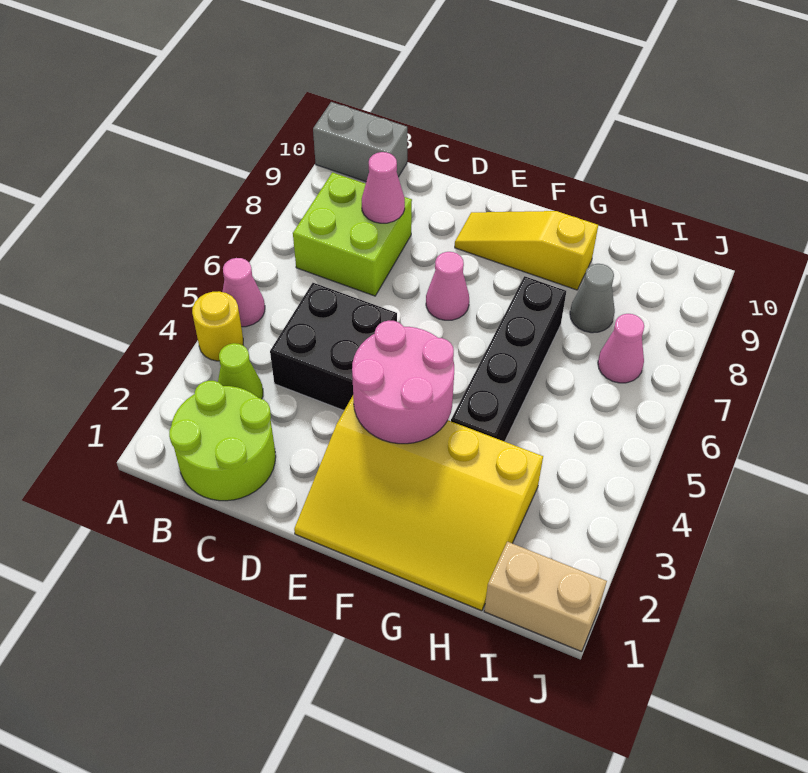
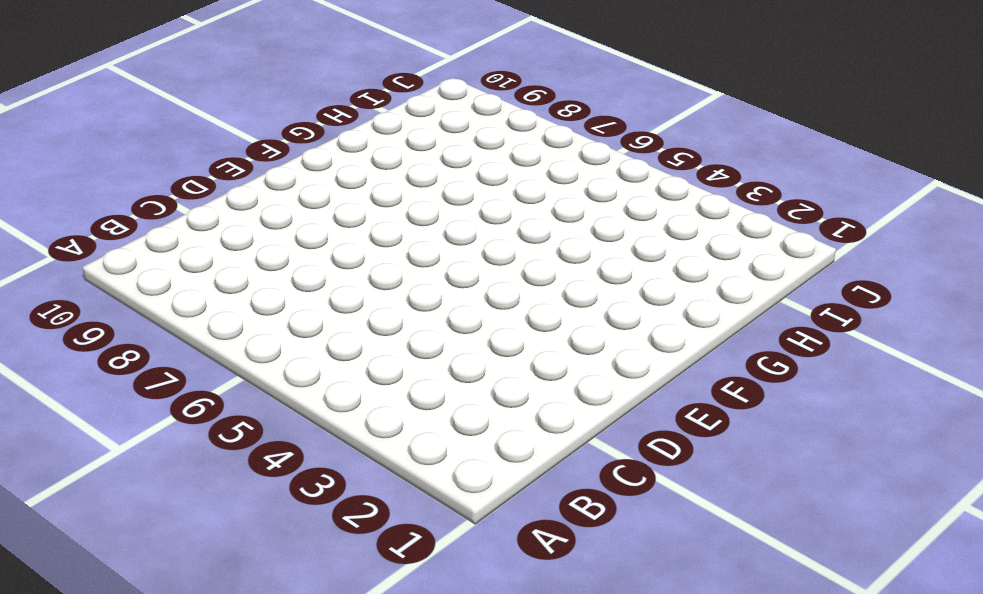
none -> yellow round brick A4 level 1
none -> pink cone A5 level 1
none -> grey brick A10:B10 level 1

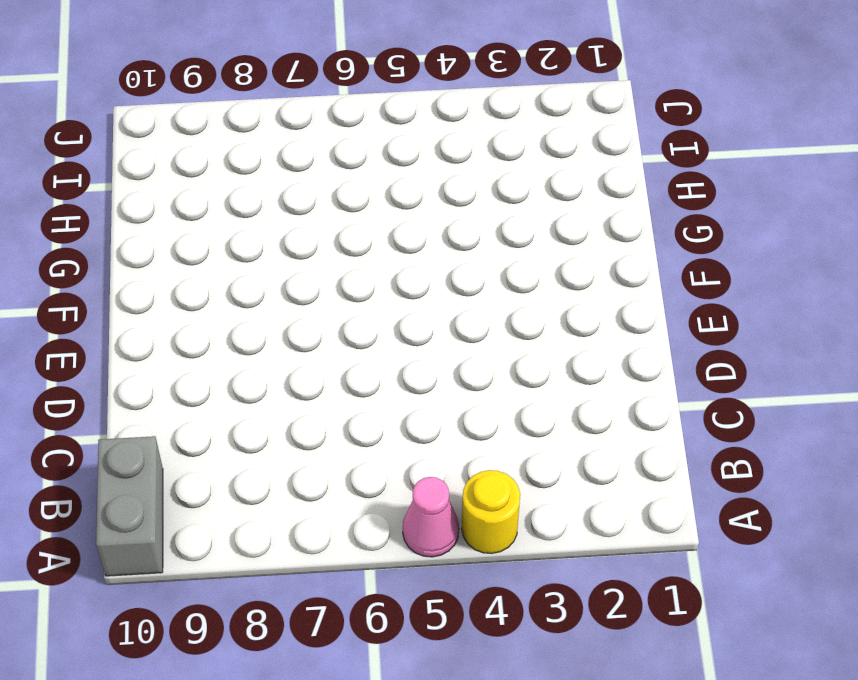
none -> lime round brick B1:C2 level 1
none -> lime cone B3 level 1
none -> lime brick B7:C8 level 1

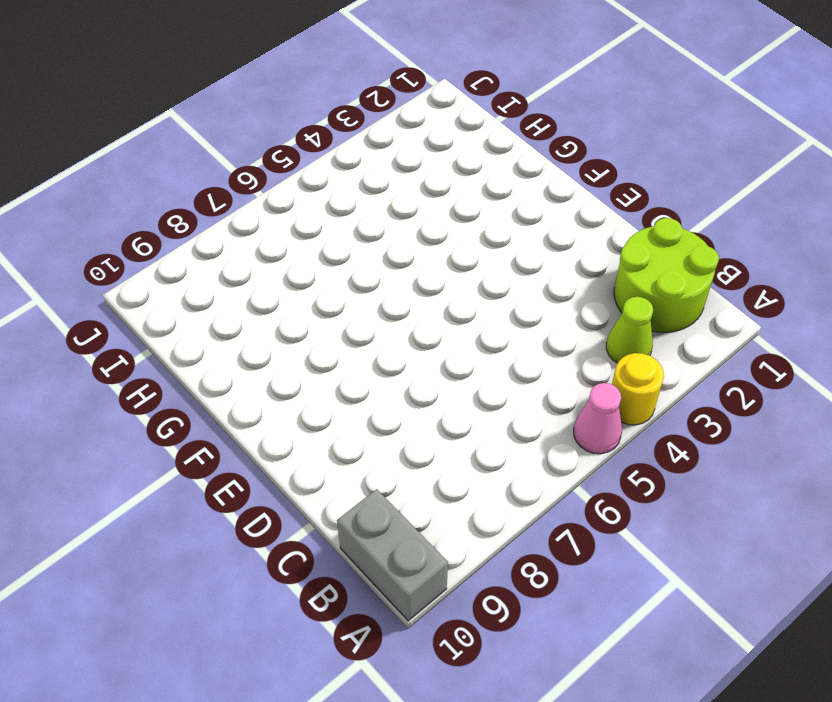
none -> lime brick B7:C8 level 1
none -> black brick C4:D5 level 1
none -> yellow slope E1:H3 level 1 top 3

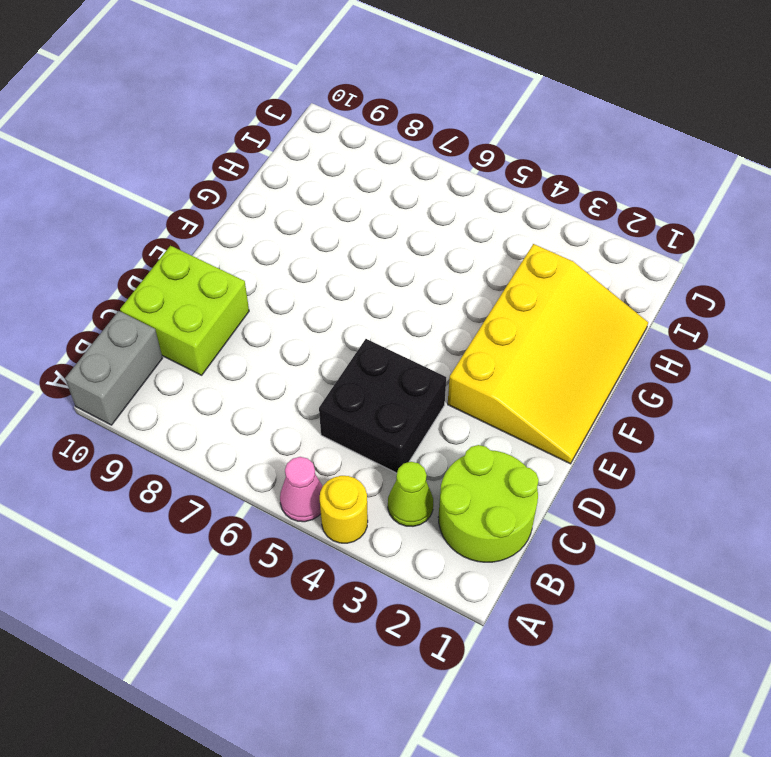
lime brick C9:D10 level 1 -> lime brick B7:C8 level 1
none -> pink cone E7 level 1
none -> yellow slope E9:G9 level 1 top G
none -> black brick G4:G7 level 1

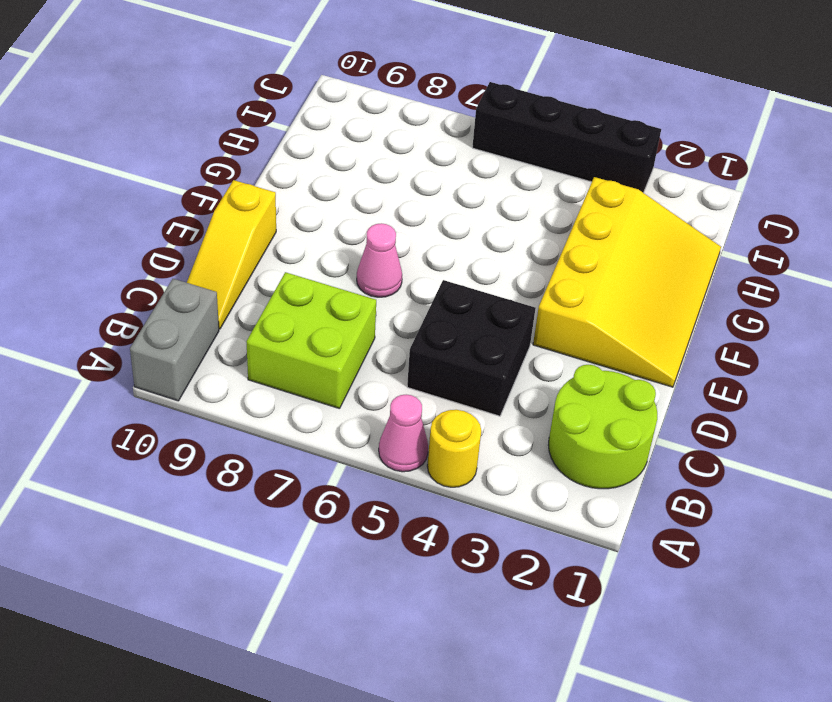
yellow slope C10:E10 level 1 top E -> yellow slope E9:G9 level 1 top G
black brick J3:J6 level 1 -> black brick G4:G7 level 1
none -> lime cone B3 level 1
none -> grey cone H8 level 1
none -> tan brick I1:J1 level 1

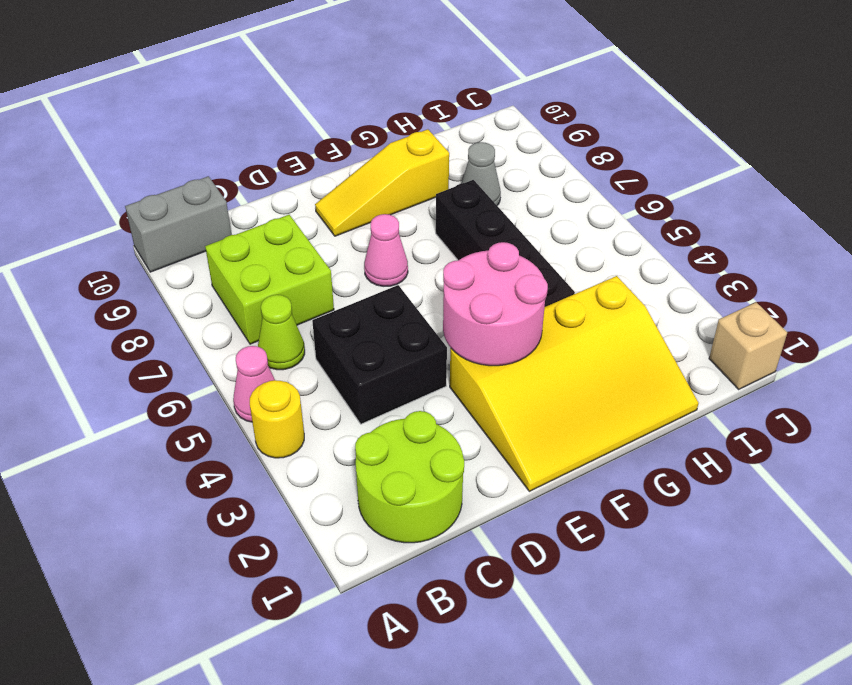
lime cone B6 level 1 -> lime cone B3 level 1
tan brick J1 level 1 -> tan brick I1:J1 level 1
none -> pink cone I7 level 1
none -> pink cone C8 level 2

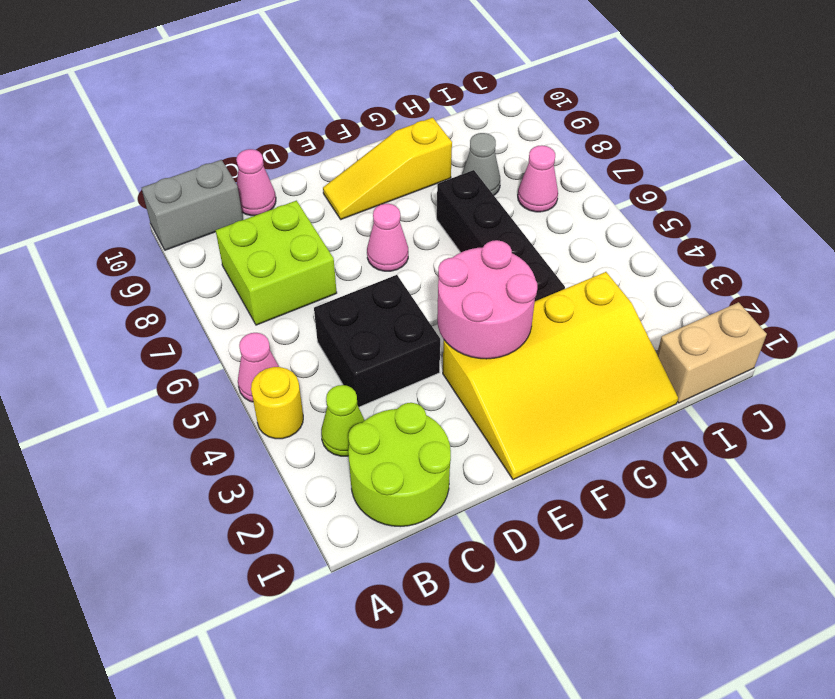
pink cone C10 level 1 -> pink cone C8 level 2

